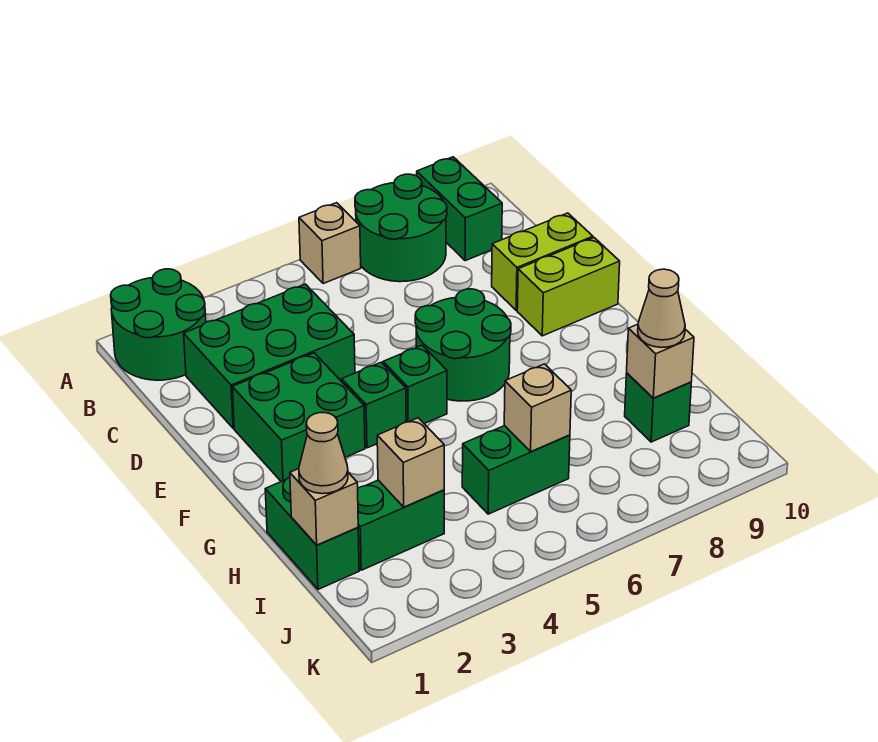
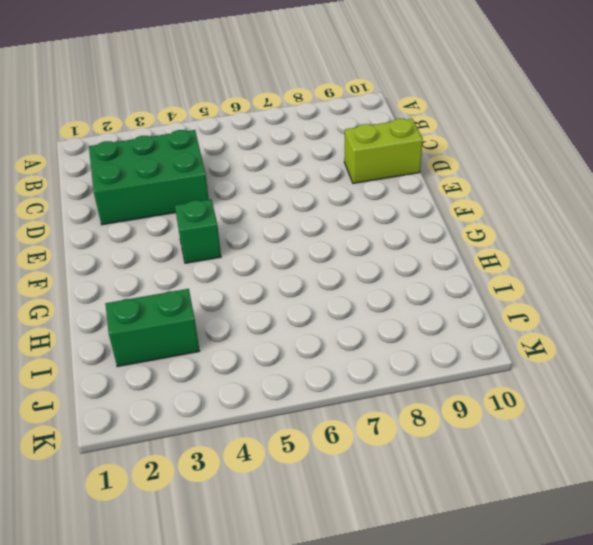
none -> green round brick A1:B2 level 1
none -> tan brick A6 level 1
none -> green round brick A7:B8 level 1

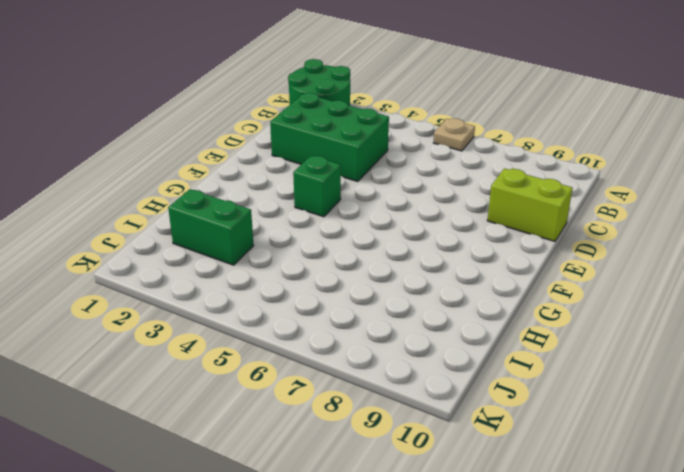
tan plate A6 level 1 -> tan brick A6 level 1
none -> green round brick A7:B8 level 1
none -> green brick A9:B9 level 1
none -> green brick E2:F3 level 1

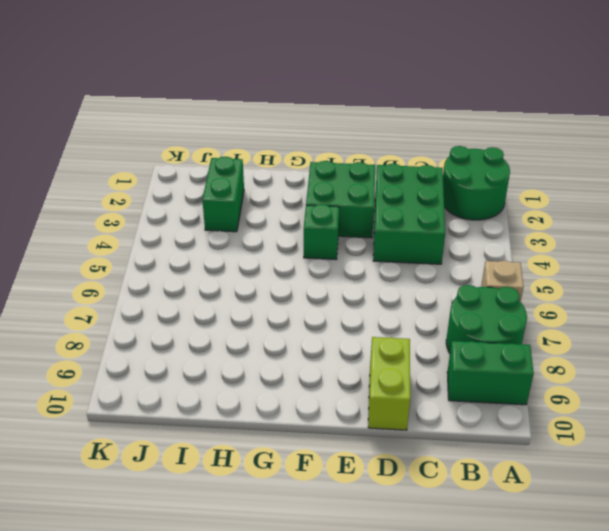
none -> green round brick E6:F7 level 1
none -> lime brick E9:E10 level 1
none -> green brick F5 level 1

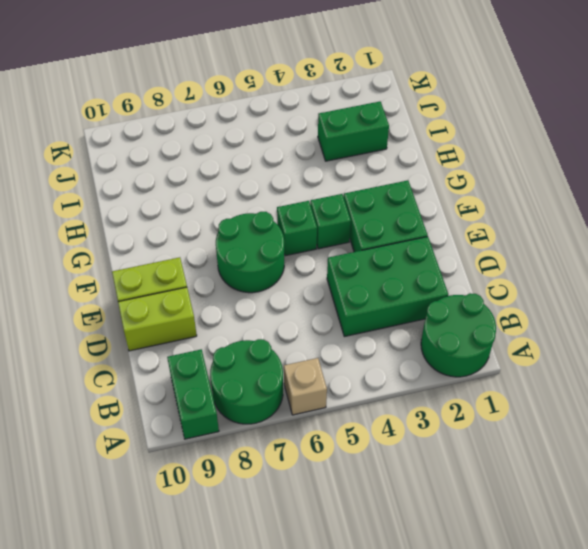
none -> green brick H1:I1 level 1
none -> green brick I5:I6 level 1
none -> green brick I9 level 1

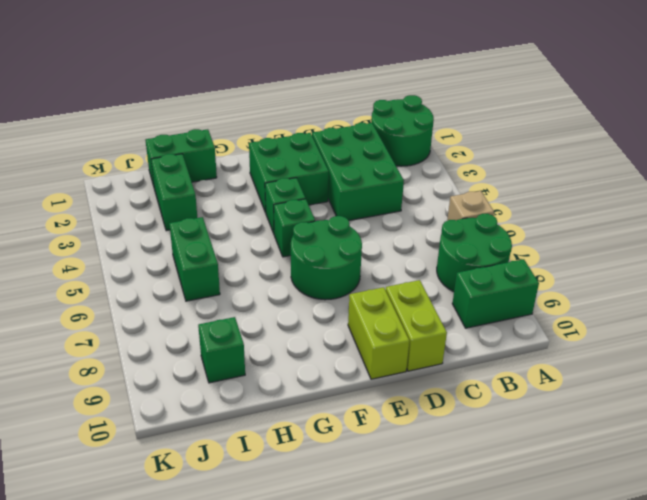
none -> tan brick I1 level 2
none -> tan brick I3 level 2
none -> tan brick I6 level 2

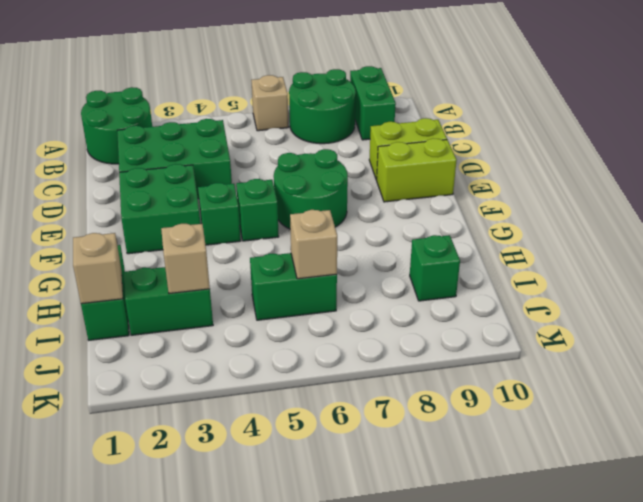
none -> tan brick I9 level 2
none -> tan cone I1 level 3
none -> tan cone I9 level 3

